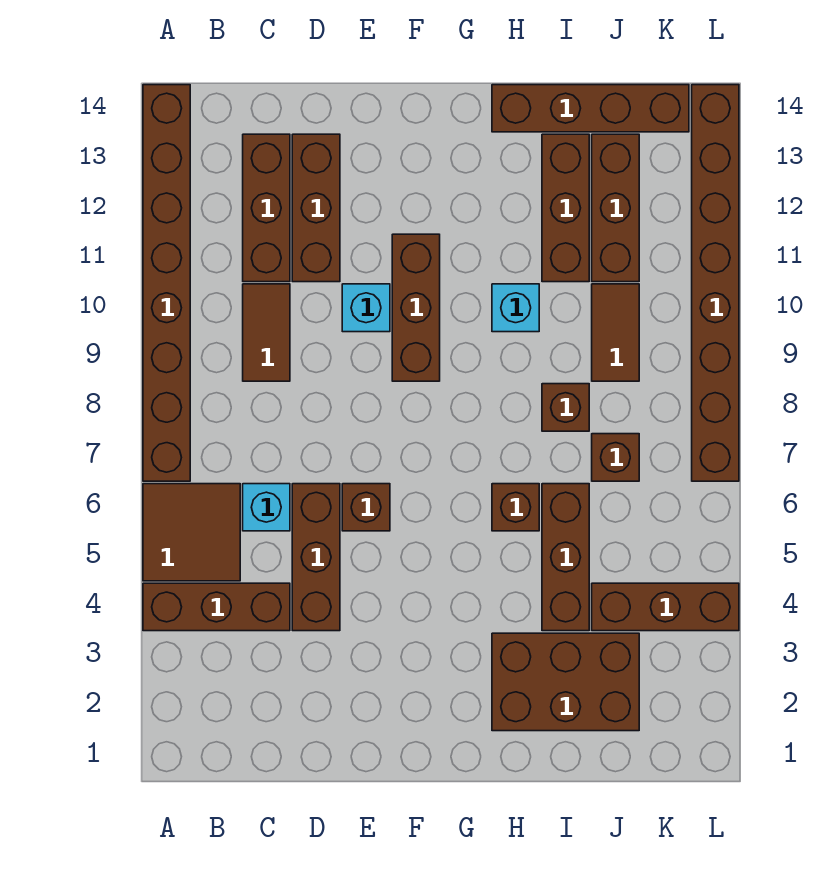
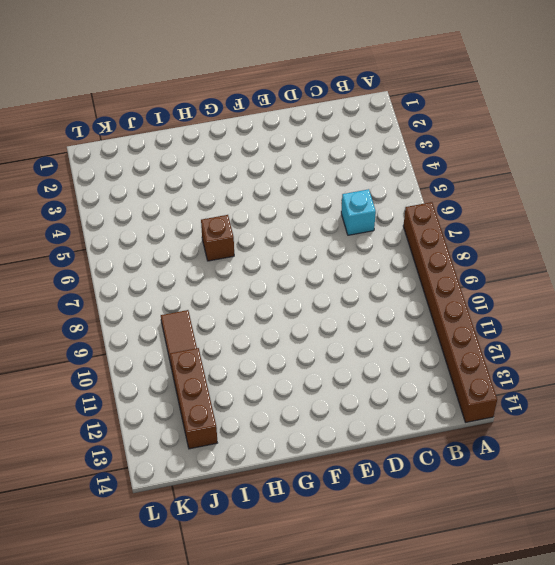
none -> brown brick A4:C4 level 1
none -> brown tile A5:B6 level 1
none -> brown tile C9:C10 level 1

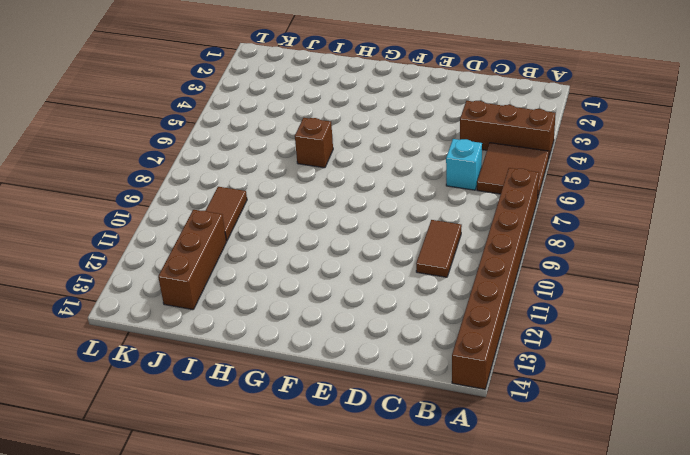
none -> brown brick C11:C13 level 1
none -> brown brick D4:D6 level 1
none -> brown brick D11:D13 level 1

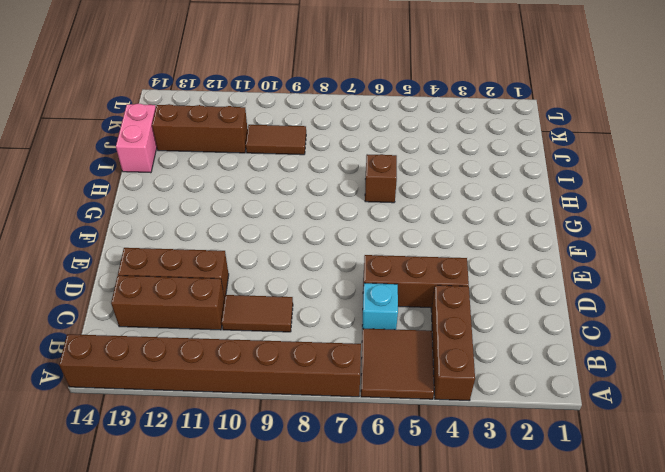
pink brick I14:J14 level 1 -> brown brick H14:K14 level 1
none -> brown brick E6 level 1
none -> cyan brick E10 level 1
none -> brown brick F9:F11 level 1

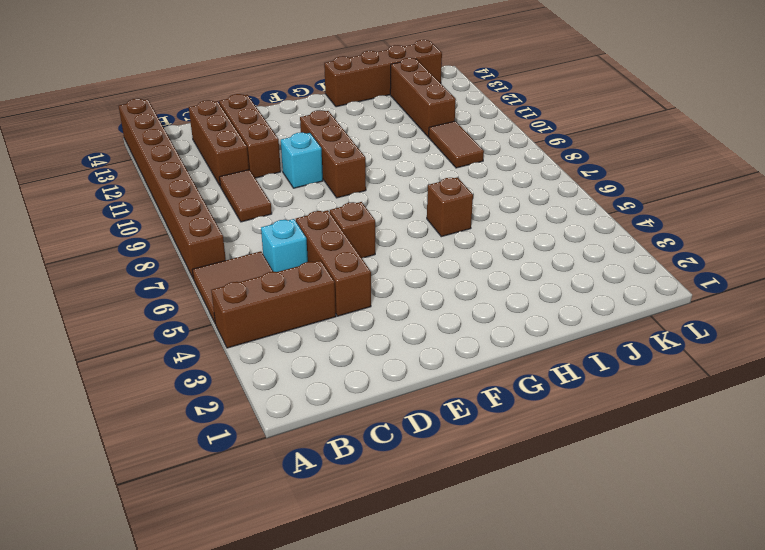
none -> brown brick H2:J3 level 1
none -> cyan brick H10 level 1
none -> brown brick I4:I6 level 1

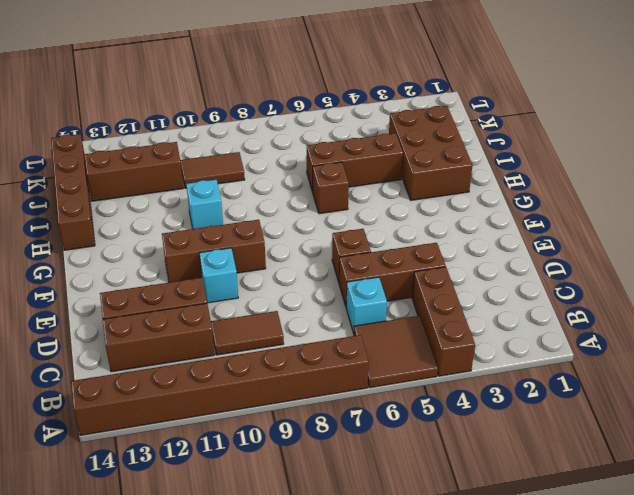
none -> brown brick I8 level 1
none -> brown brick I11:I13 level 1
none -> brown brick J4:L4 level 1

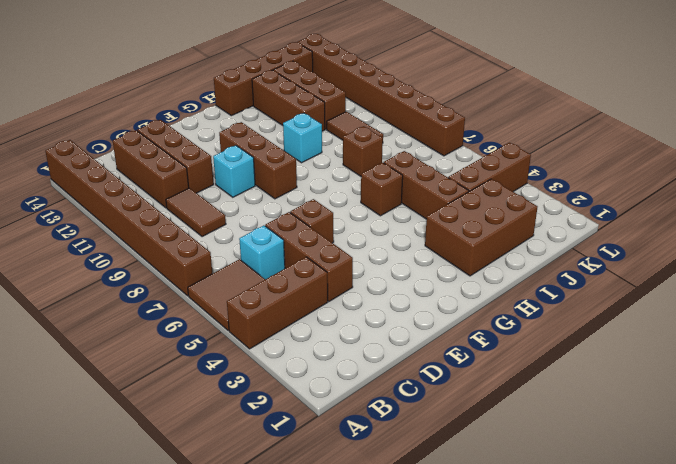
none -> brown brick J7 level 1

